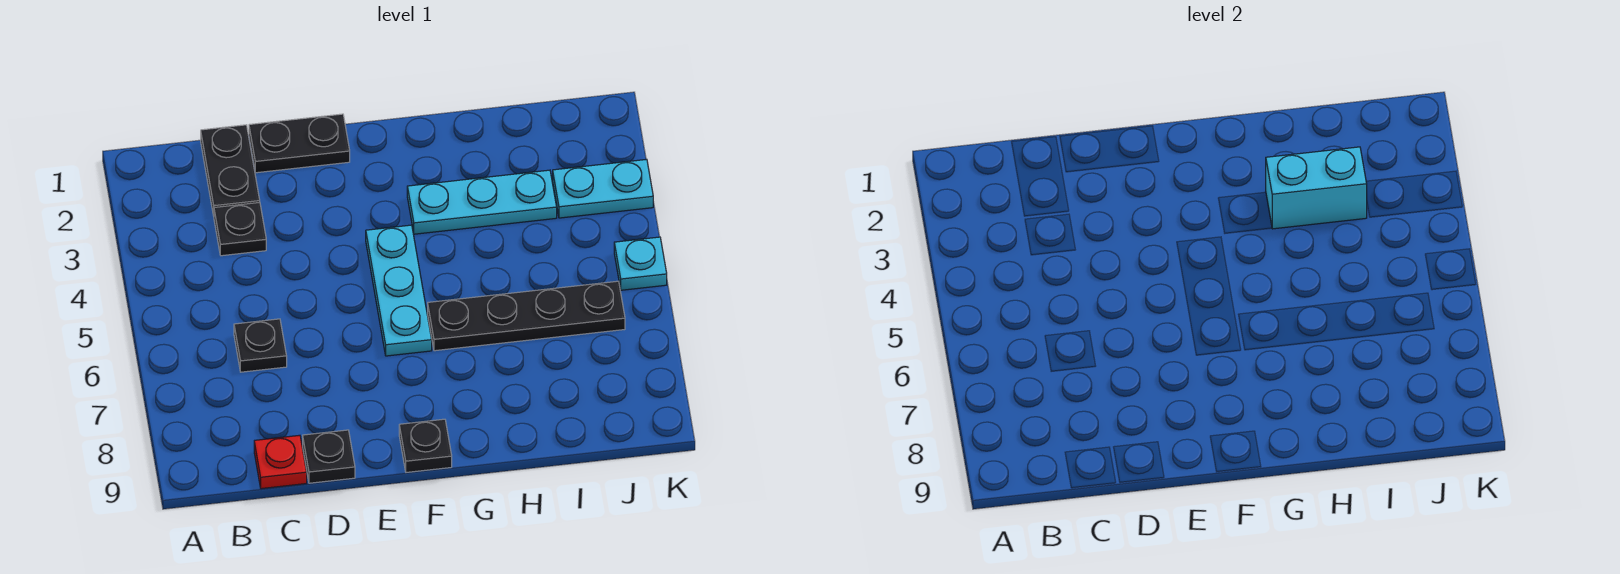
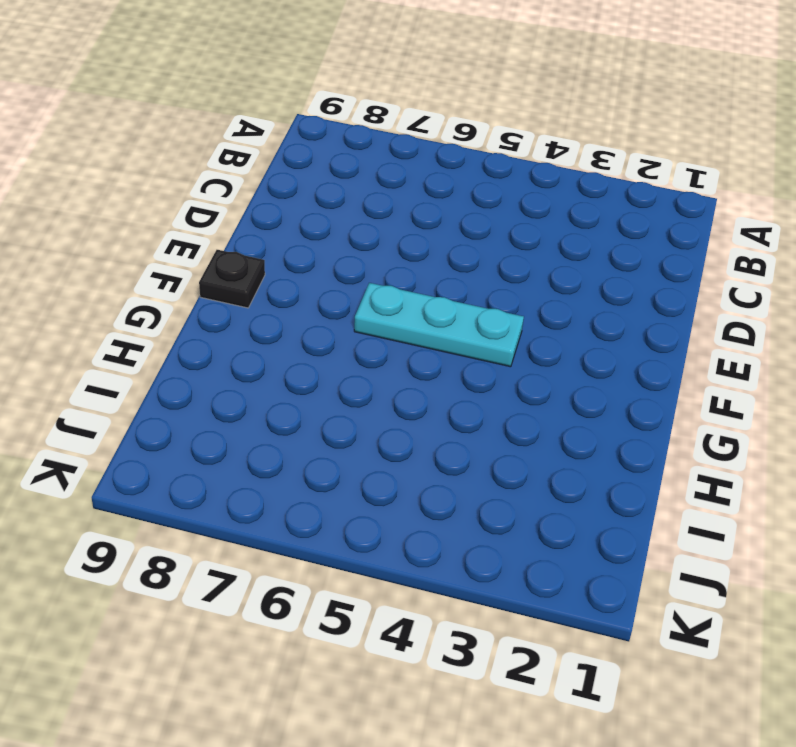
none -> black plate C1:C2 level 1
none -> black plate C3 level 1
none -> black plate C6 level 1

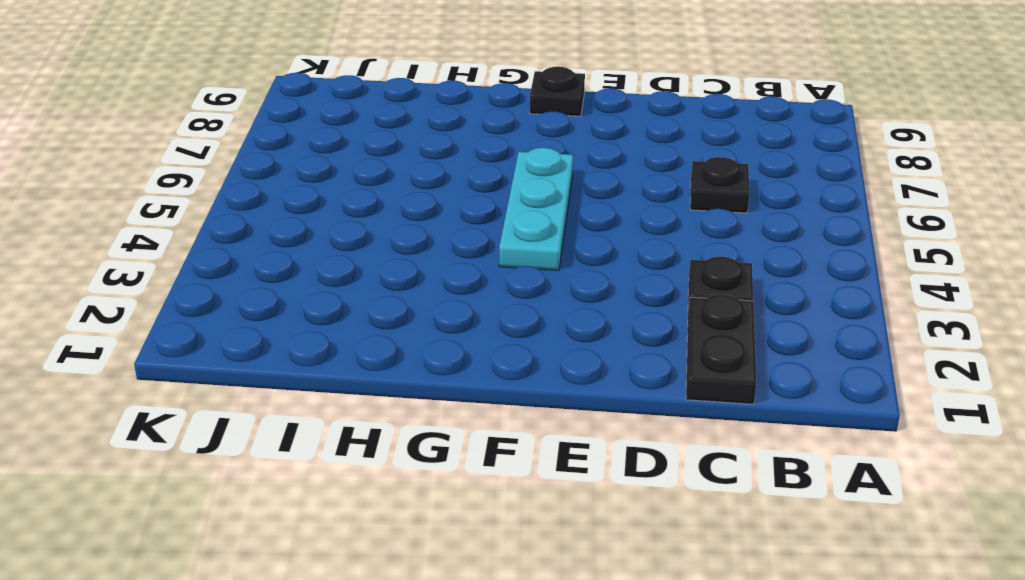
none -> red plate C9 level 1
none -> black plate D1:E1 level 1
none -> black plate D9 level 1

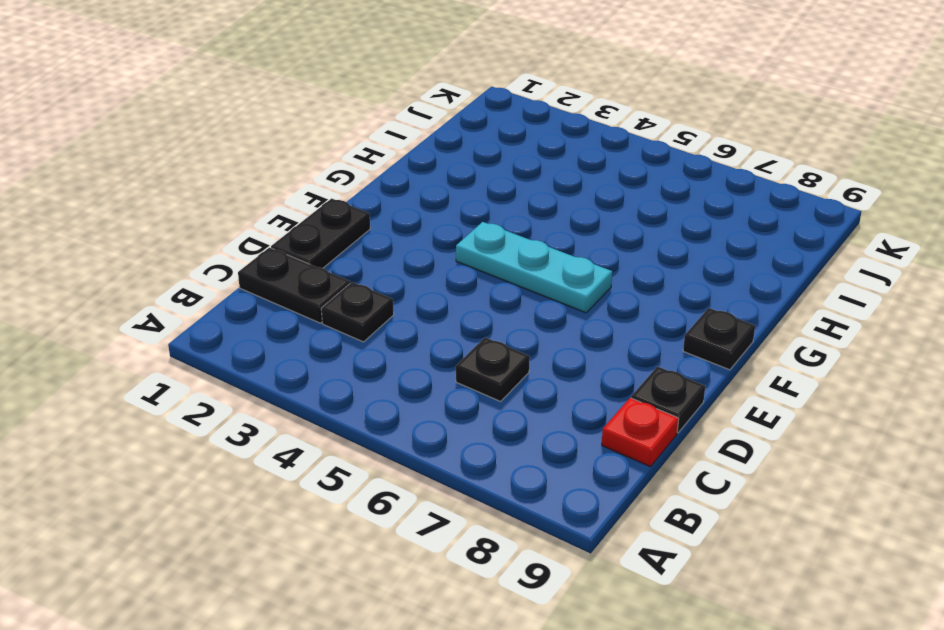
none -> cyan plate G3:I3 level 1
none -> black plate G6:J6 level 1
none -> cyan plate J3:K3 level 1

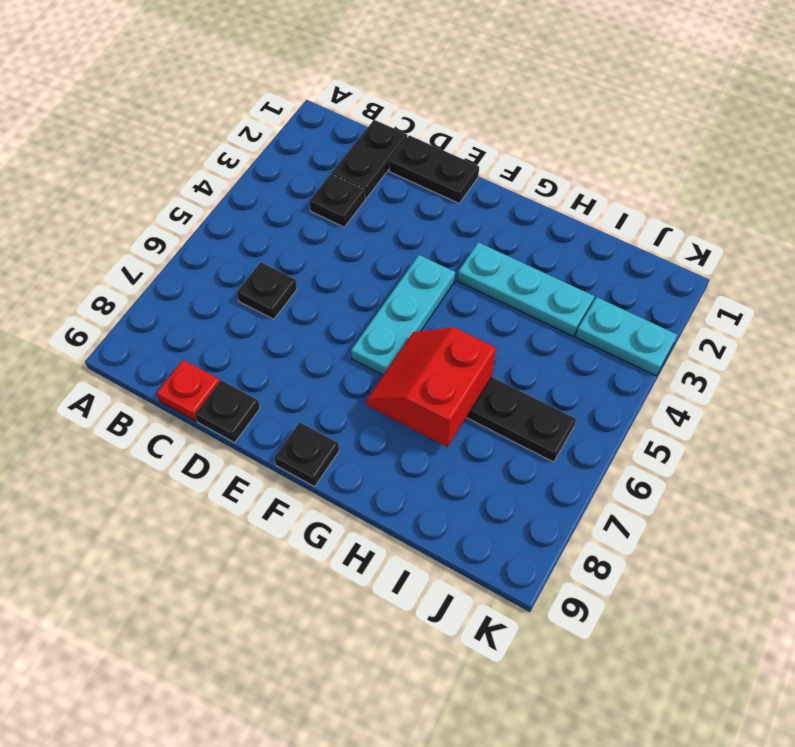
red slope G6:H7 level 2 top H -> none
none -> cyan plate K5 level 1
none -> cyan brick H3:I3 level 2

